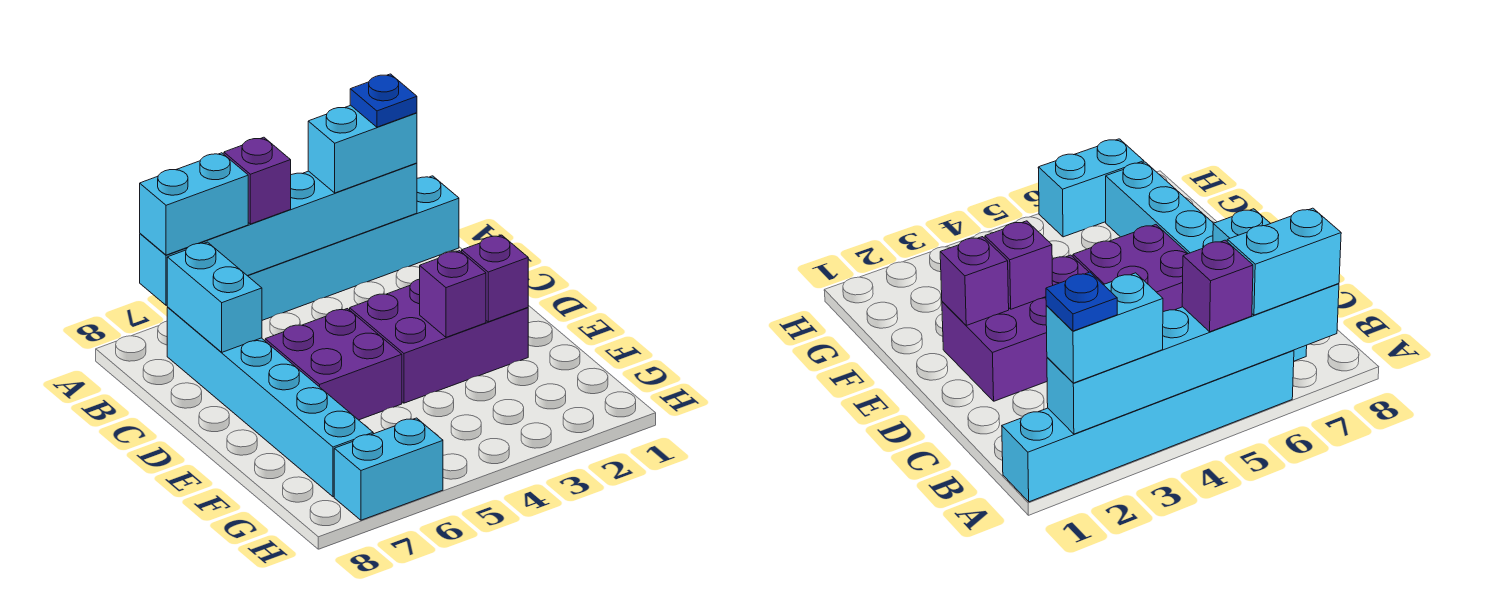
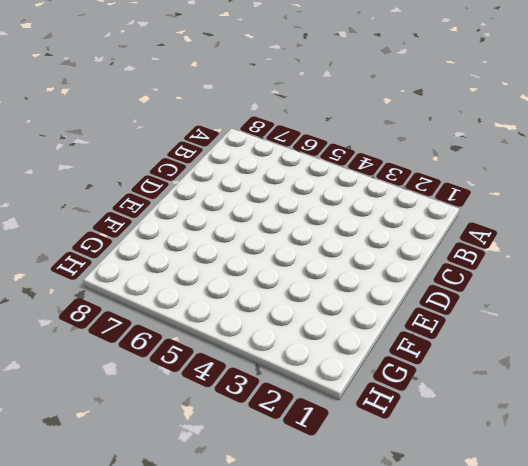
none -> cyan brick A1:A6 level 1
none -> cyan brick B7:G7 level 1
none -> purple brick D2:E4 level 1

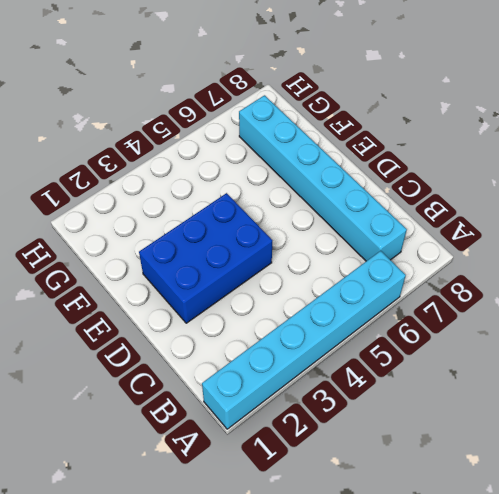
blue brick D2:E4 level 1 -> purple brick D2:E4 level 1
none -> purple brick D5:E6 level 1
none -> cyan brick H6:H7 level 1
none -> cyan brick A2:A7 level 2

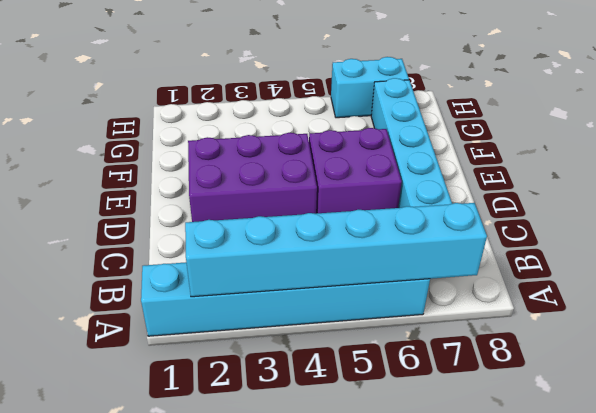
none -> cyan brick B7:C7 level 2
none -> purple brick E2 level 2
none -> purple brick E3 level 2

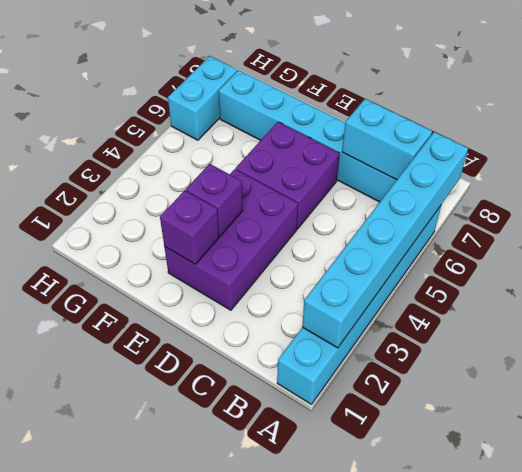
none -> cyan brick A2:A3 level 3
none -> purple brick A5 level 3
none -> cyan brick A6:A7 level 3

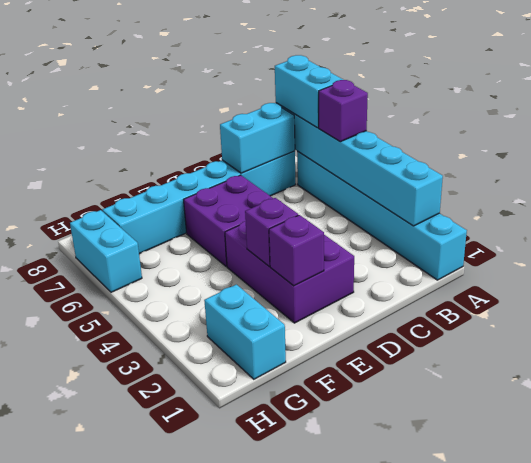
cyan brick G1:G2 level 1 -> cyan brick A2:A3 level 3
none -> blue plate A2 level 4

